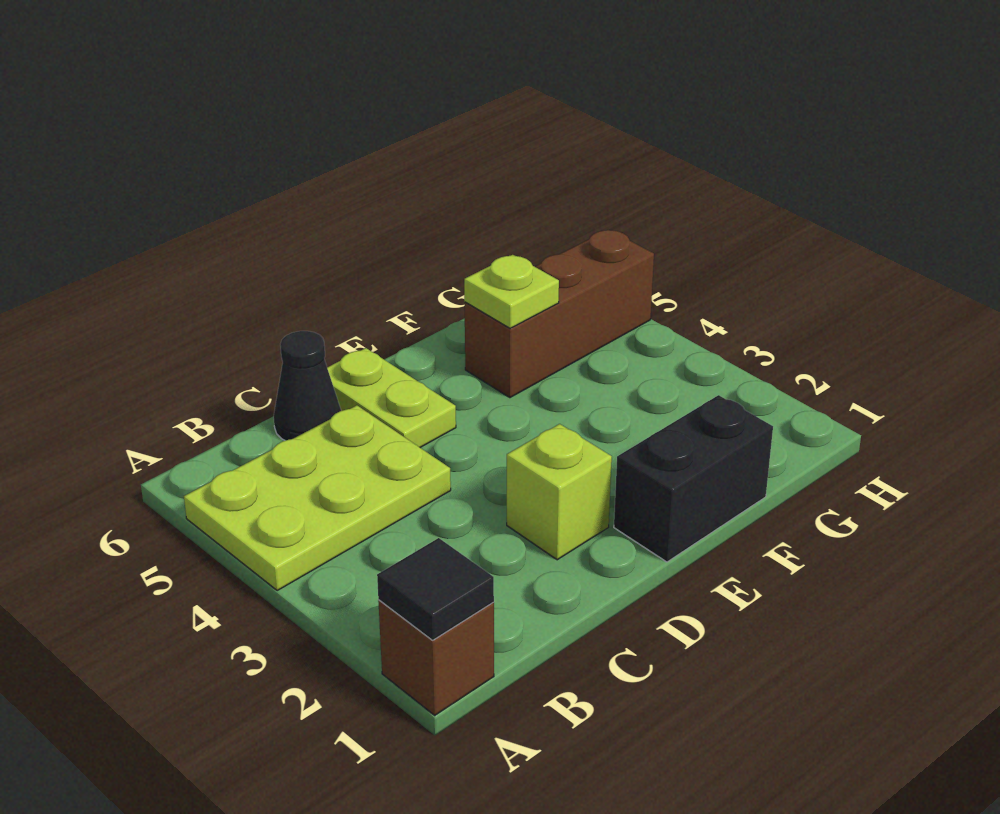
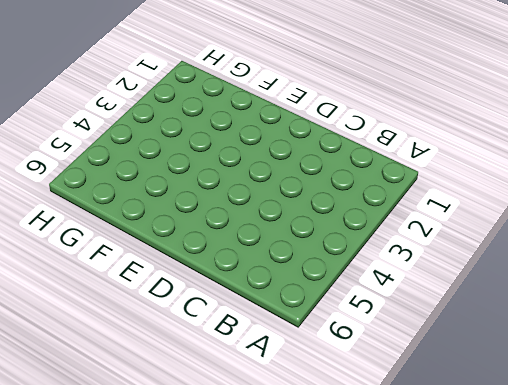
none -> brown brick A1 level 1
none -> lime plate A4:C5 level 1

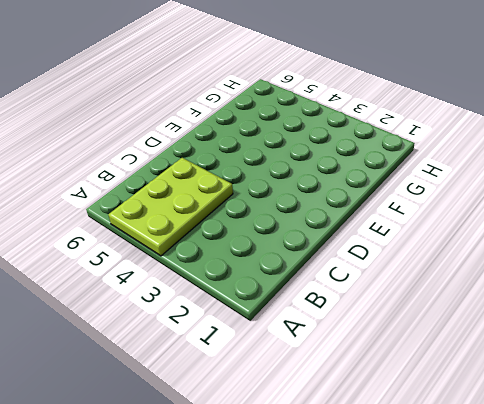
none -> brown brick A1 level 1
none -> black cone C6 level 1

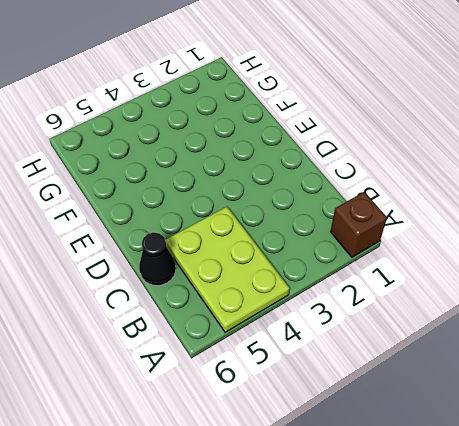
none -> lime brick D2 level 1
none -> lime plate D5:D6 level 1

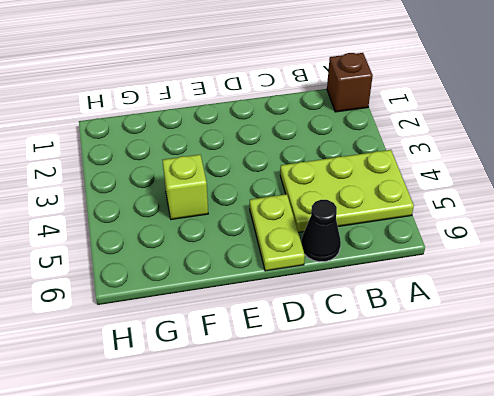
lime brick F4 level 1 -> lime brick D2 level 1
none -> black brick E1:F1 level 1
none -> brown brick F5:H5 level 1

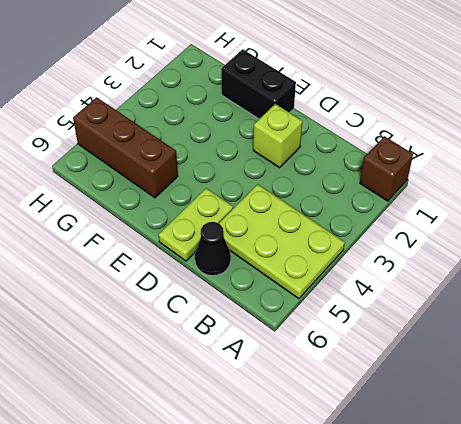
none -> black tile A1 level 2
none -> lime plate F5 level 2

